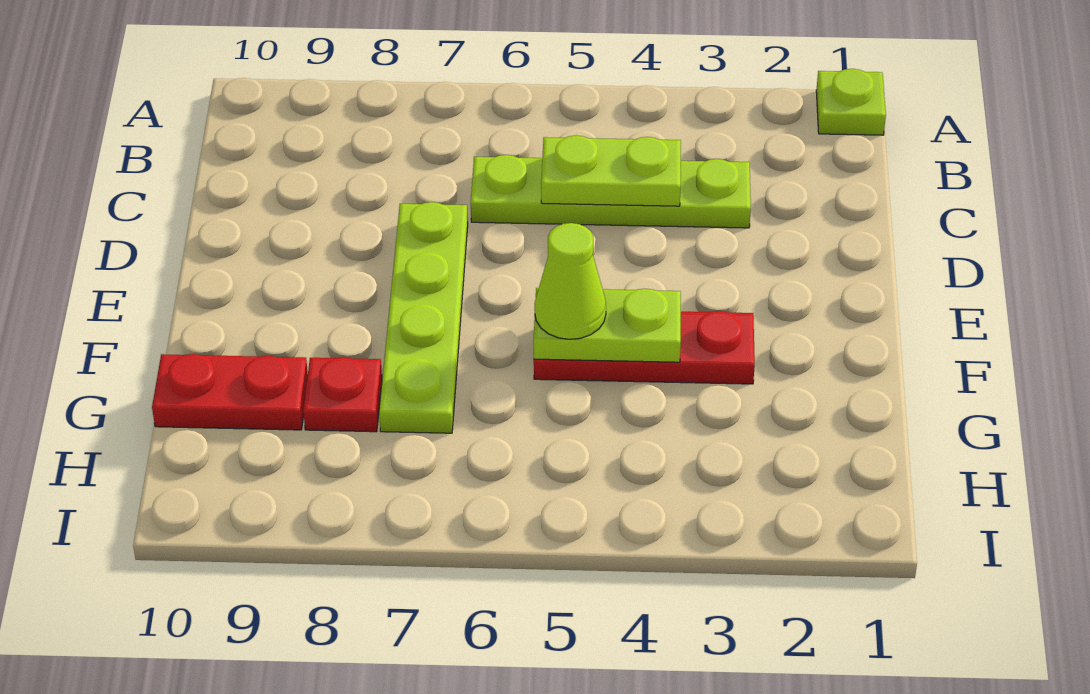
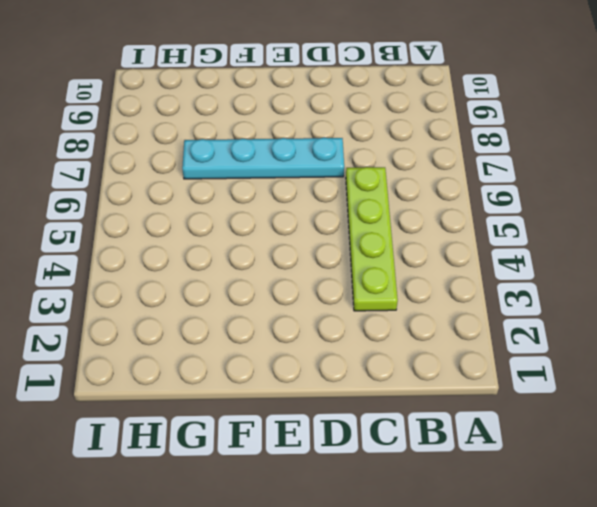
cyan plate D7:G7 level 1 -> lime plate D7:G7 level 1
none -> lime plate A1 level 1
none -> red plate F3:F5 level 1

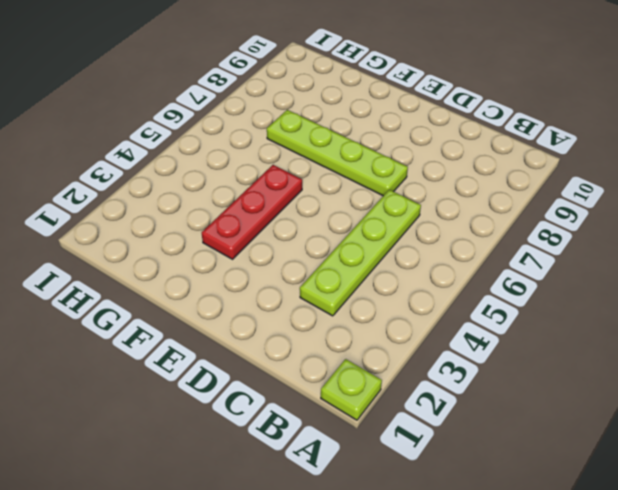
none -> red plate G8 level 1
none -> red plate G9:G10 level 1

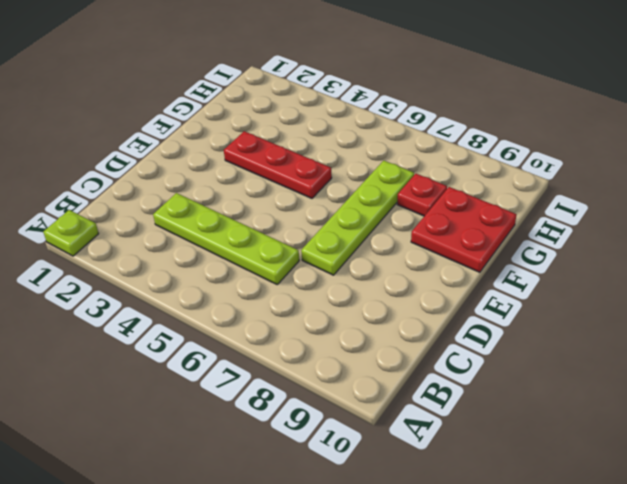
red plate F9:G10 level 1 -> red plate G9:G10 level 1
none -> lime plate C4:C5 level 2
none -> lime plate F4:F5 level 2

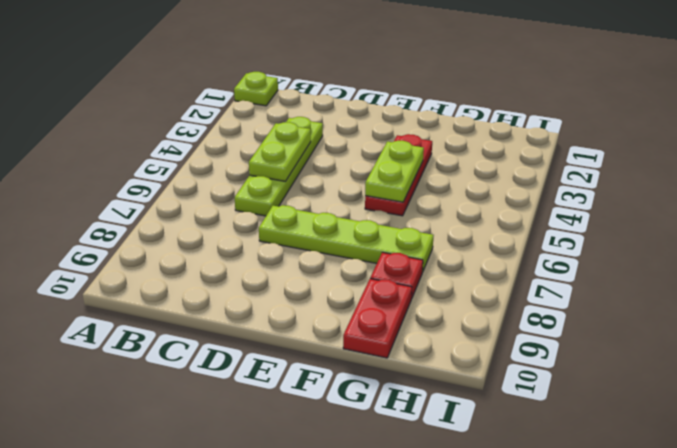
none -> lime cone F5 level 3

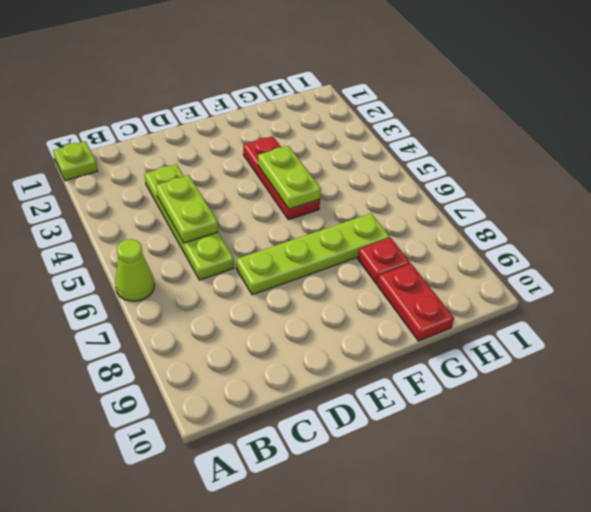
lime cone A6 level 1 -> lime cone F5 level 3

